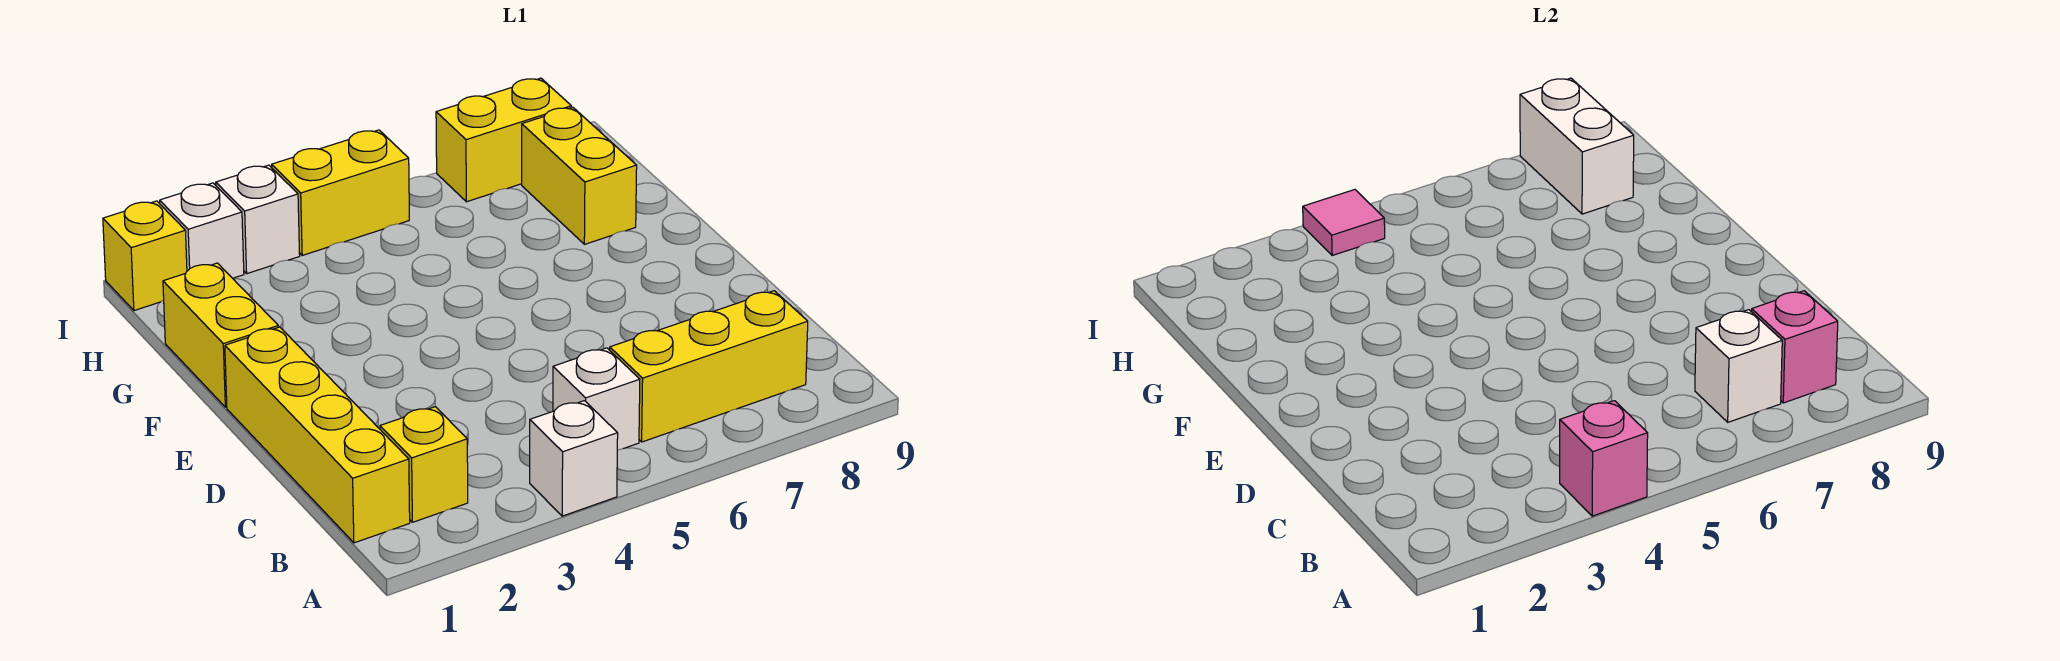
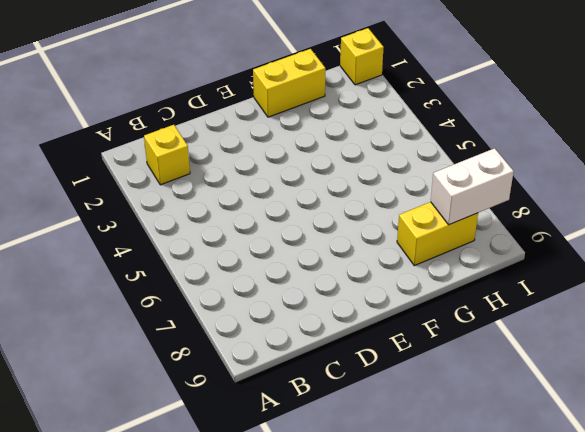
none -> white brick A4 level 1
none -> yellow brick B1:E1 level 1
none -> white brick B5 level 1

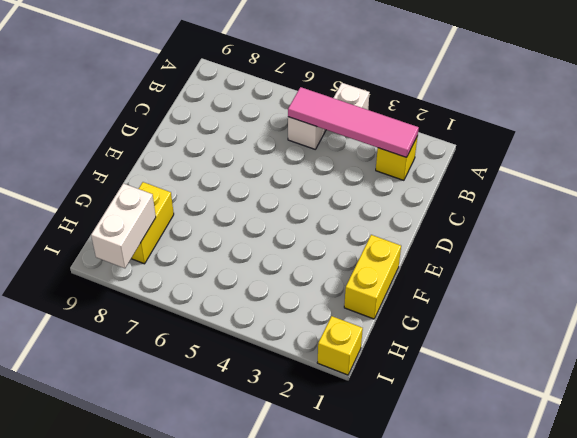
pink tile B2:B5 level 2 -> none
none -> yellow brick B1:E1 level 1
none -> yellow brick B6:B8 level 1
none -> white brick I2 level 1

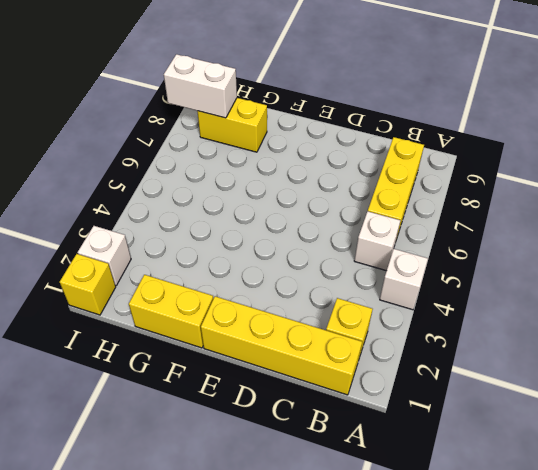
none -> white brick I3 level 1
none -> yellow brick I4:I5 level 1
none -> yellow brick I7:I8 level 1

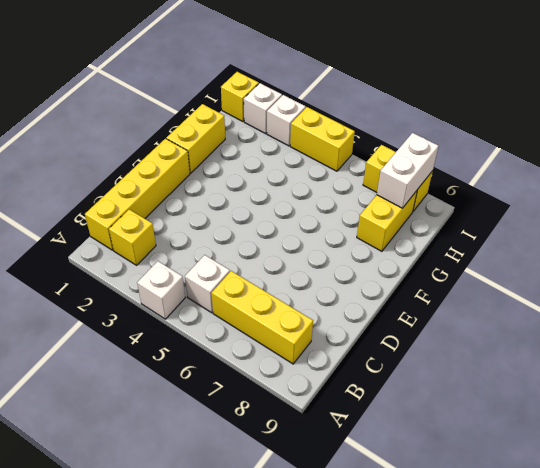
none -> pink brick A4 level 2
none -> white brick B7 level 2
none -> pink brick B8 level 2

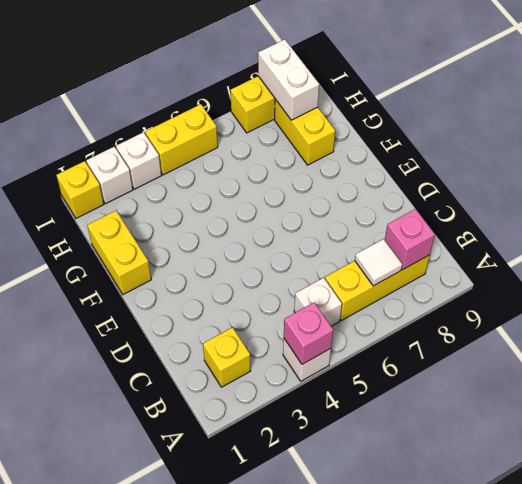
white tile B7 level 2 -> white brick B7 level 2
none -> yellow brick B1:E1 level 1
none -> pink tile I4 level 2

